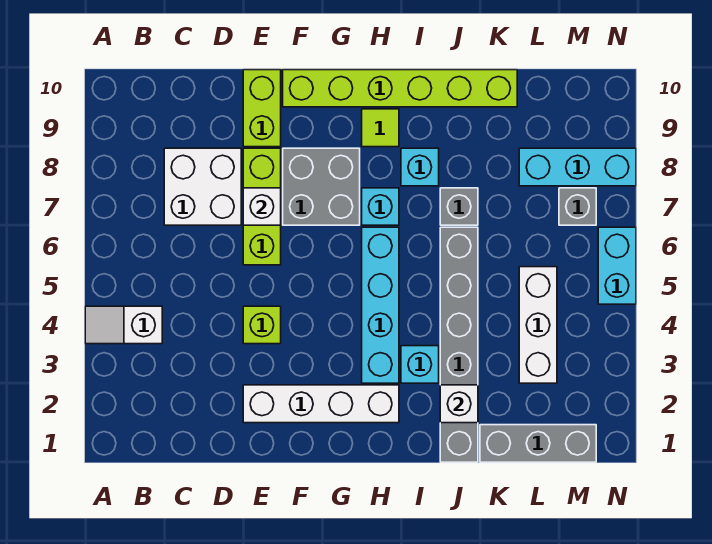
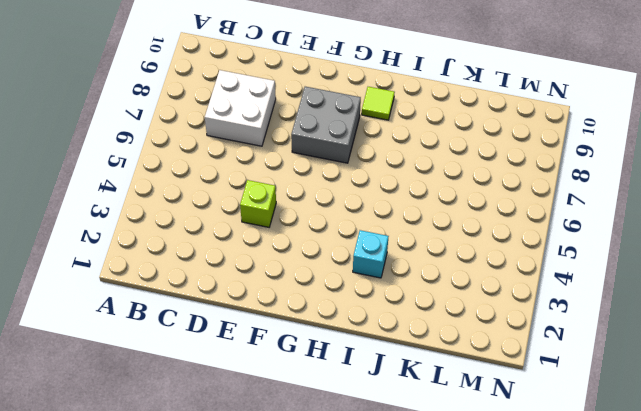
none -> white slope A4:B4 level 1 top B
none -> white brick E2:H2 level 1
none -> lime brick E6:E8 level 1

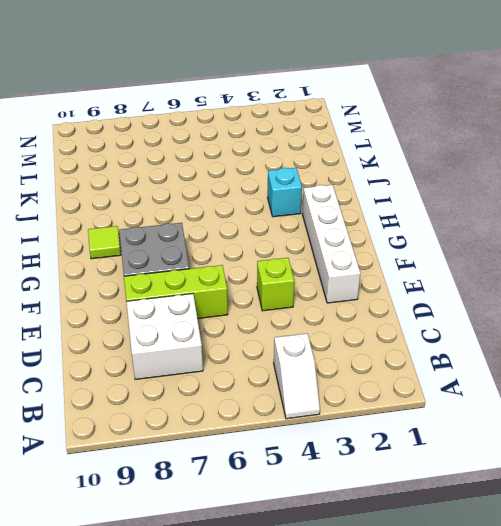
none -> lime brick E9:E10 level 1
none -> lime brick F10:K10 level 1
none -> cyan brick H3:H6 level 1

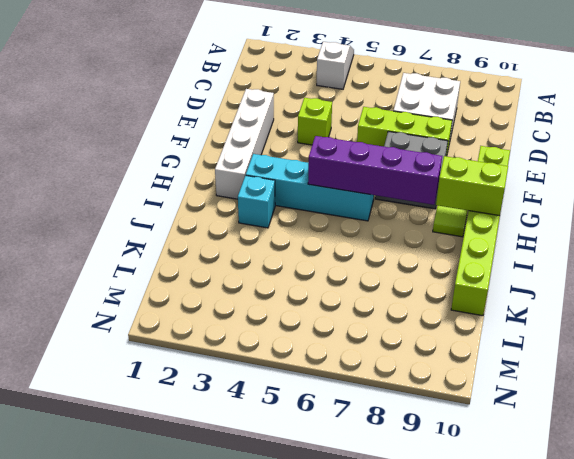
purple brick H5:H8 level 2 -> none
lime brick H9:H10 level 2 -> lime brick E9:E10 level 1
none -> cyan brick H7 level 1
none -> cyan brick I8 level 1
none -> grey brick J1:J6 level 1

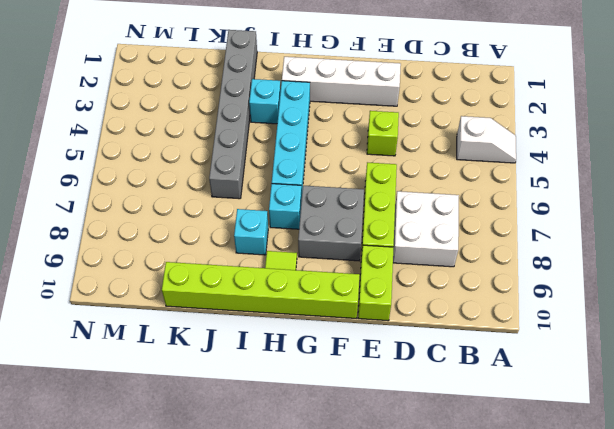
none -> grey brick J7 level 1
none -> grey brick K1:M1 level 1
none -> white brick L3:L5 level 1

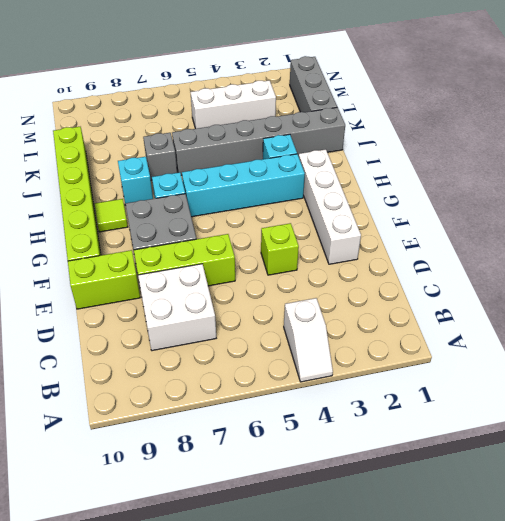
none -> cyan brick L8:N8 level 1
none -> grey brick M7 level 1
none -> cyan brick N5:N6 level 1

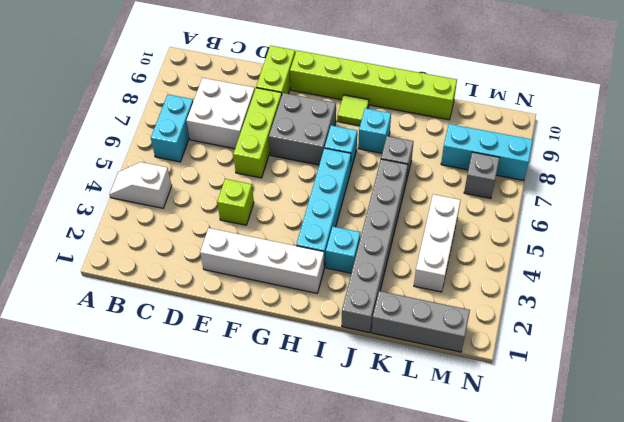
cyan brick B6:B7 level 1 -> cyan brick N5:N6 level 1
none -> white brick E7 level 2
none -> white brick J2 level 2

